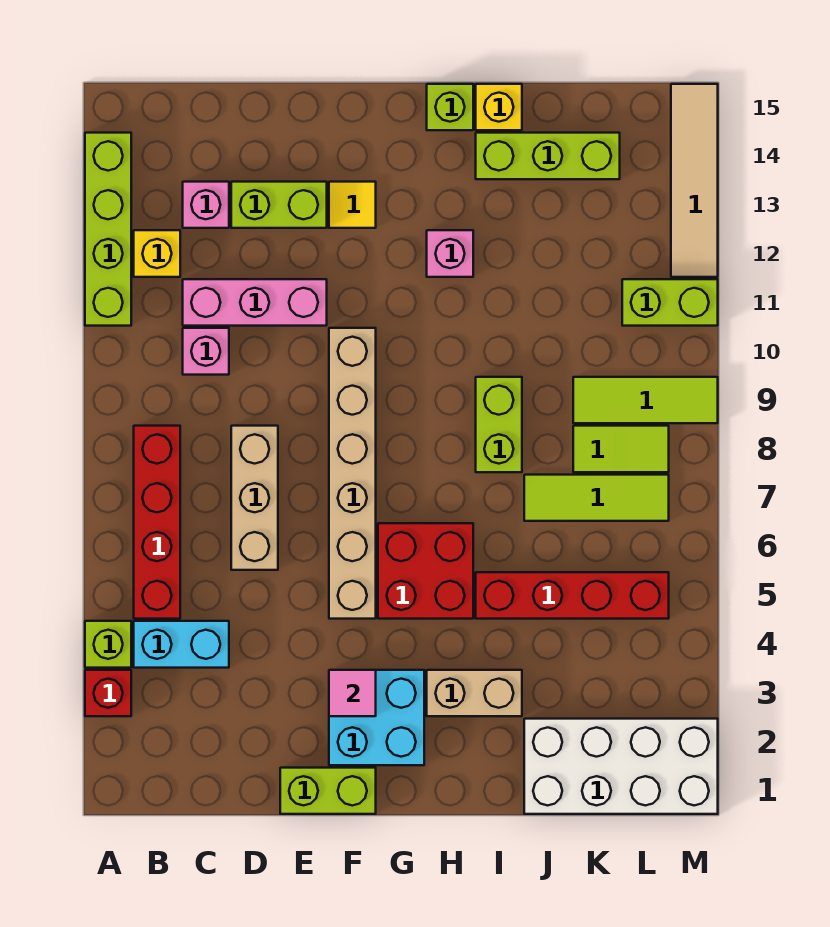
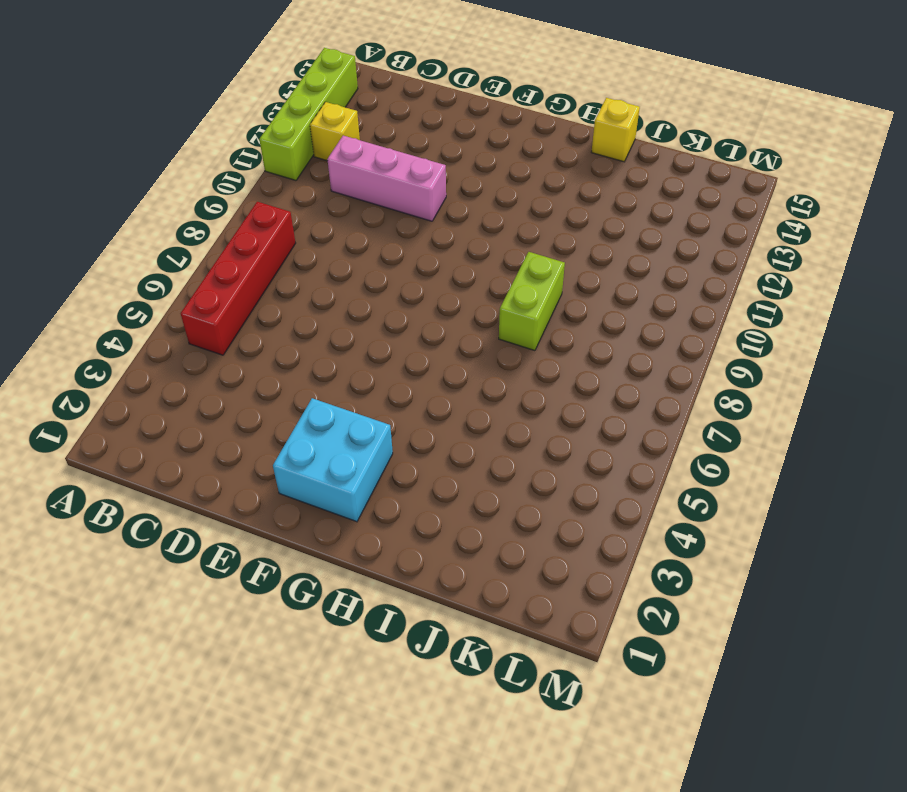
none -> red brick A3 level 1
none -> lime brick A4 level 1
none -> cyan brick B4:C4 level 1
none -> pink brick C10 level 1

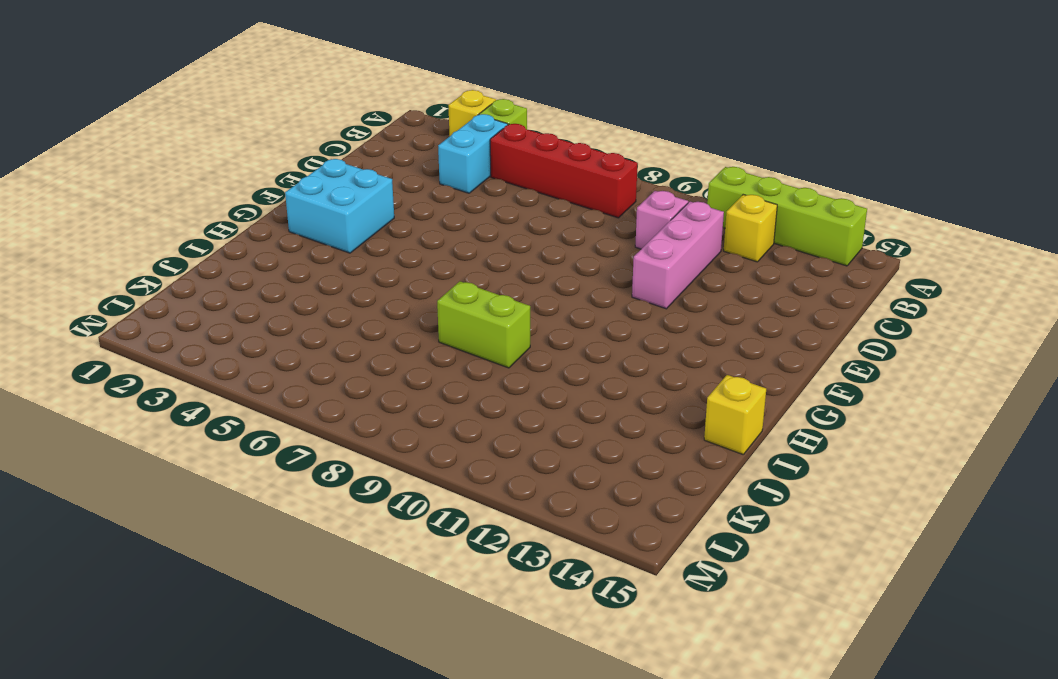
yellow brick A3 level 1 -> red brick A3 level 1
none -> pink brick C13 level 1
none -> tan brick D6:D8 level 1
none -> lime brick D13:E13 level 1
none -> lime brick E1:F1 level 1

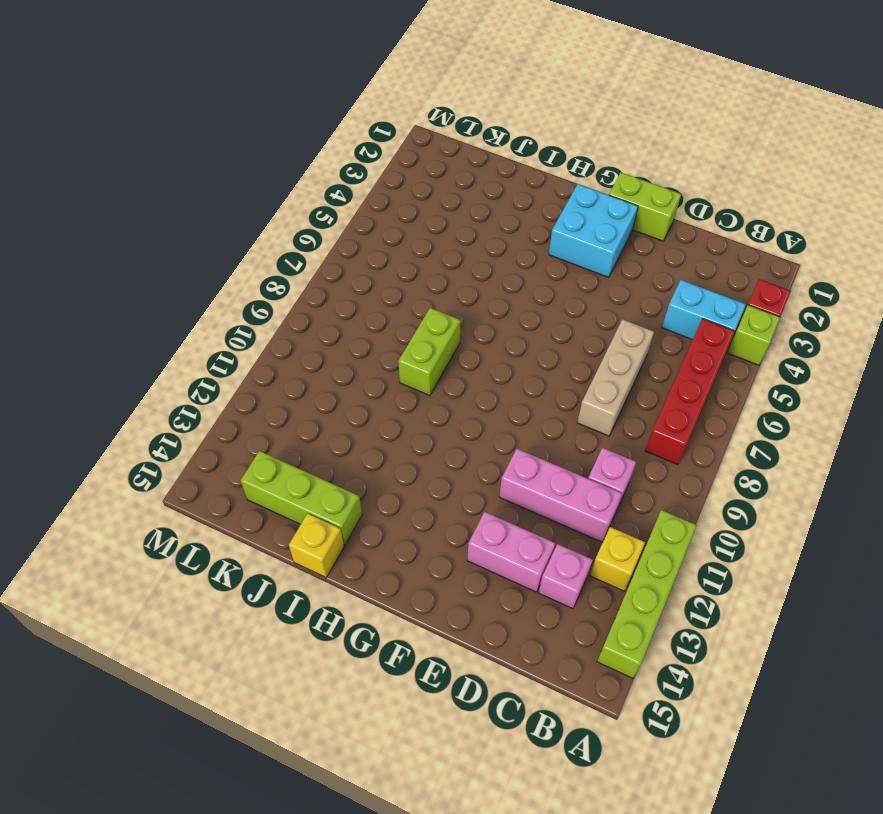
pink brick D13:E13 level 1 -> lime brick D13:E13 level 1
none -> tan brick F5:F10 level 1
none -> yellow tile F13 level 1
none -> red brick G5:H6 level 1
none -> tan brick H3:I3 level 1

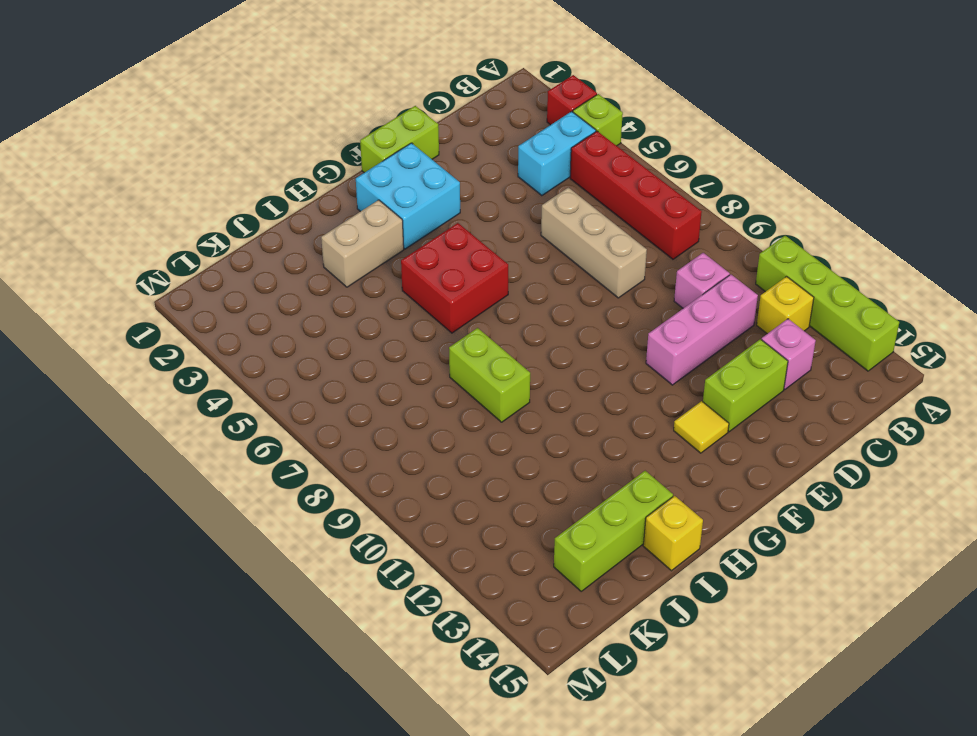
none -> tan brick F5:F10 level 1
none -> pink brick H12 level 1
none -> lime brick H15 level 1
none -> red brick I5:L5 level 1

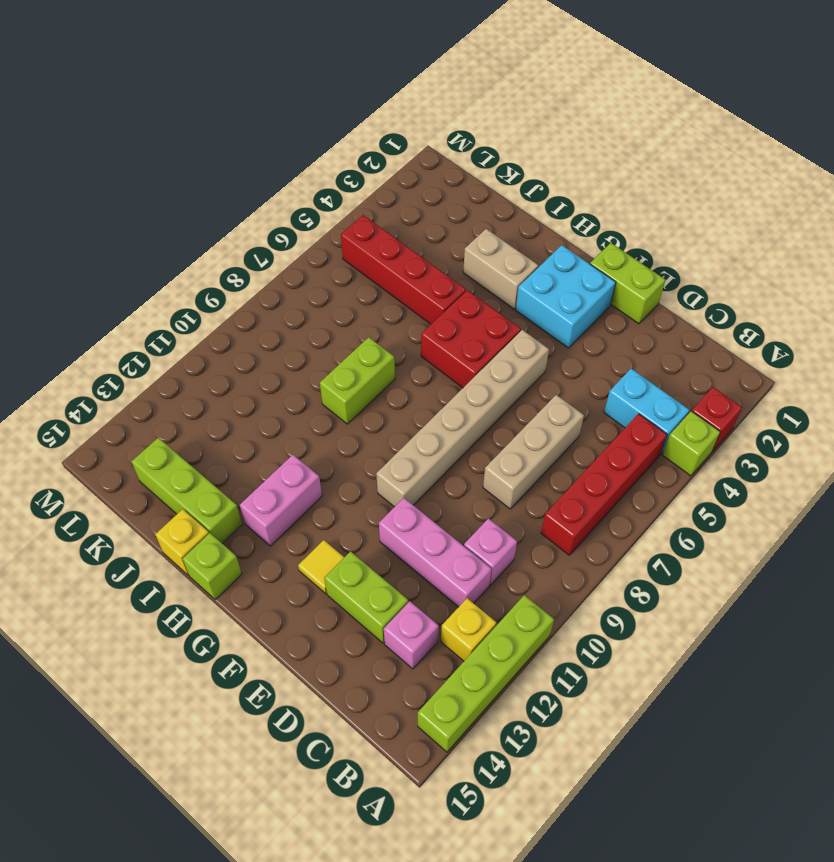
pink brick H12:H13 level 1 -> pink brick H12 level 1
none -> white brick J1:M2 level 1
none -> lime tile J7:L7 level 1
none -> lime tile K8:L8 level 1
none -> lime tile K9:M9 level 1

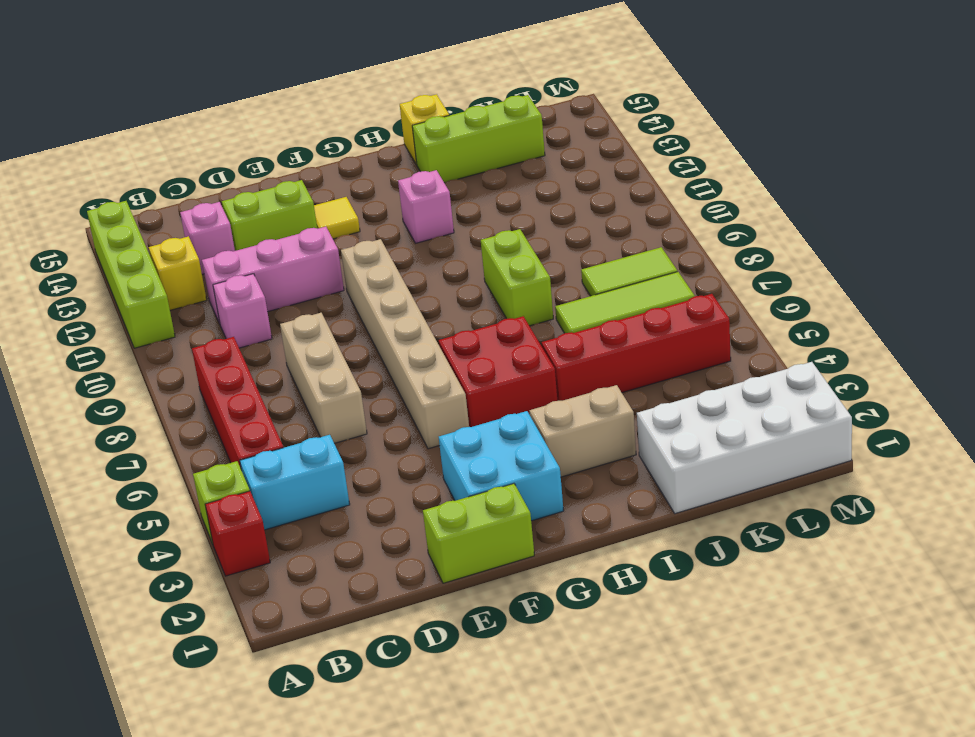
none -> lime brick H15 level 1
none -> lime tile K9:M9 level 1
none -> lime brick L11:M11 level 1
none -> tan tile M12:M15 level 1

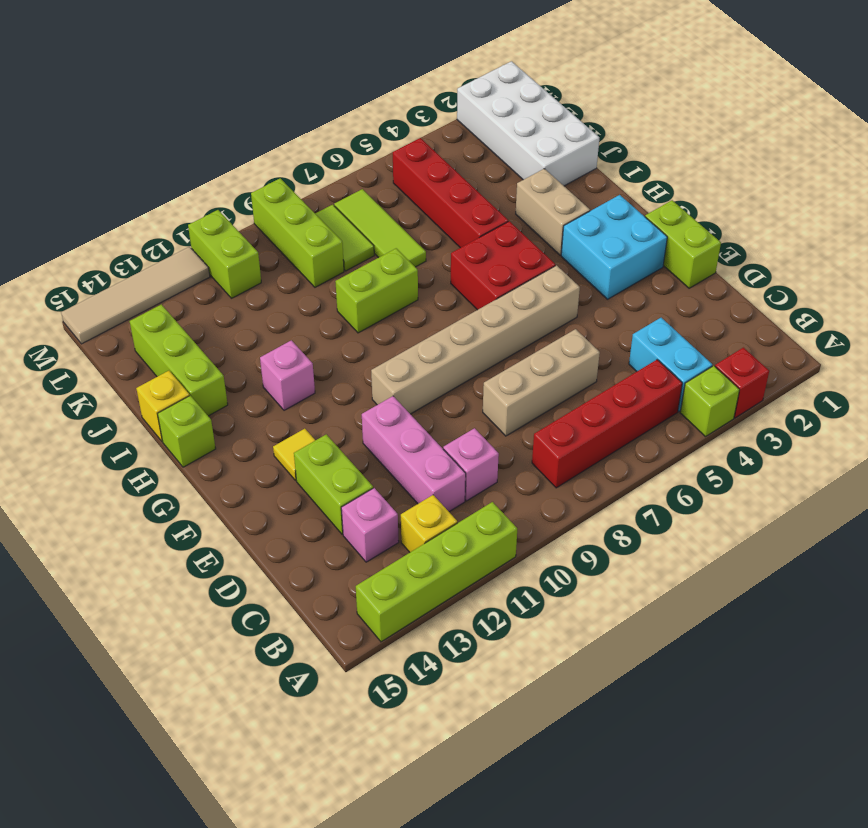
lime brick K9:M9 level 1 -> lime tile K9:M9 level 1
none -> pink tile F3 level 2

